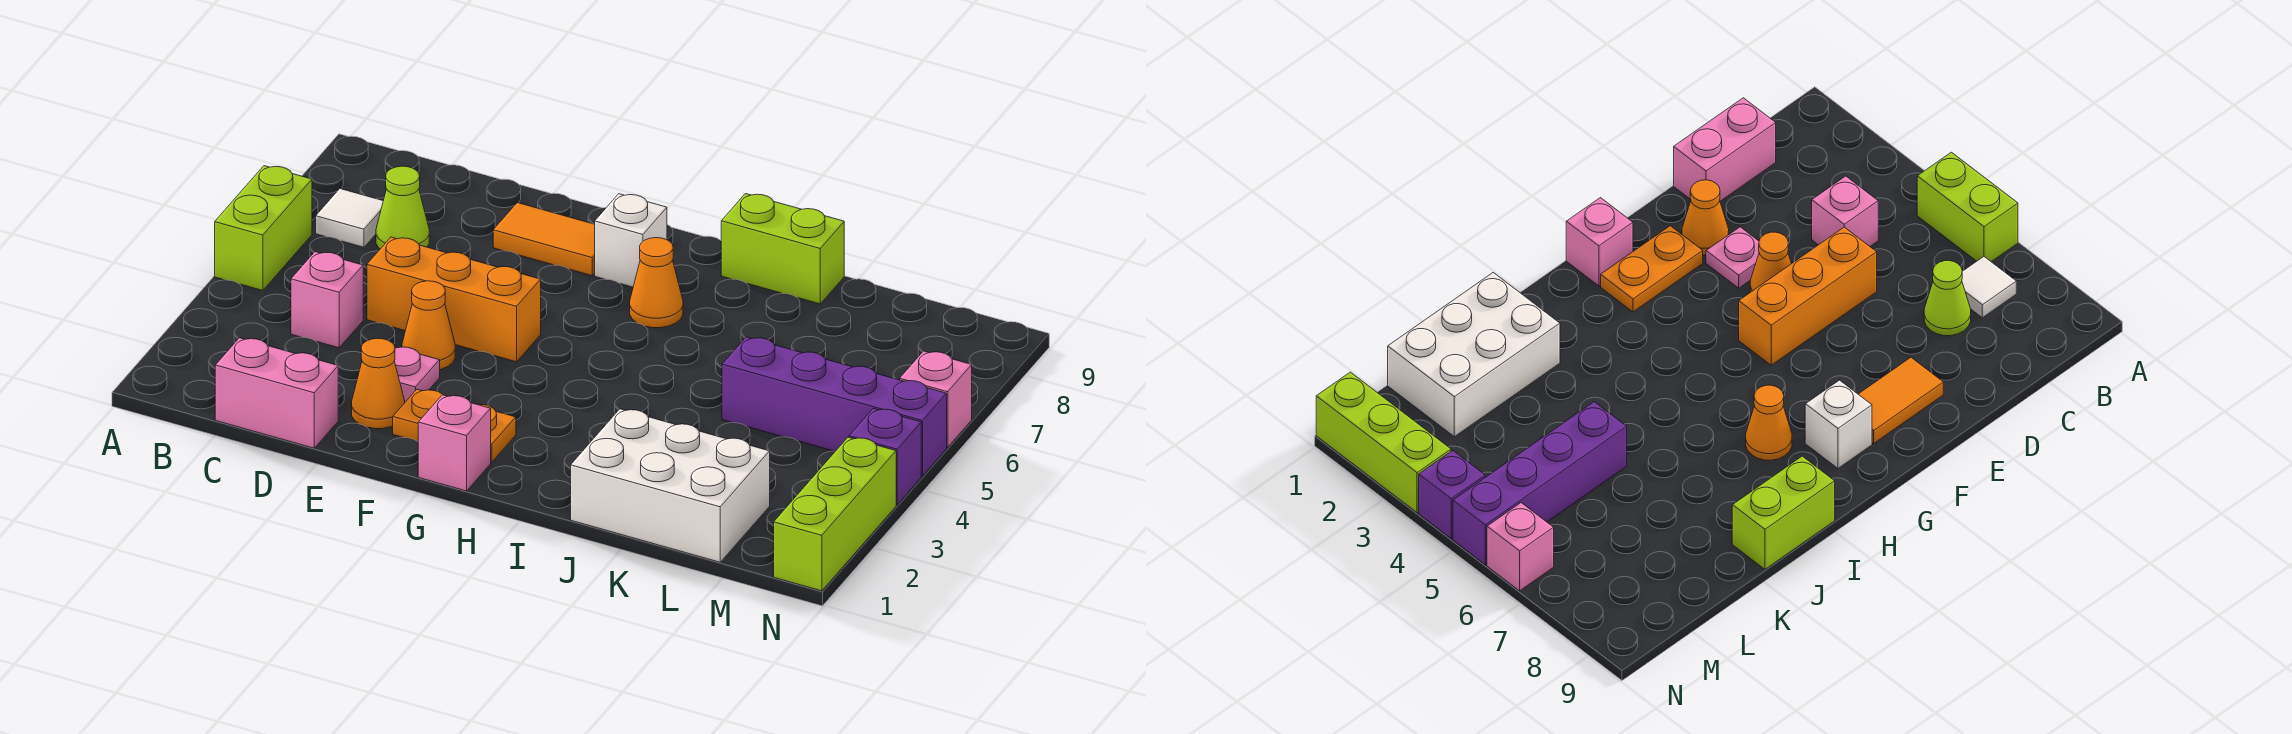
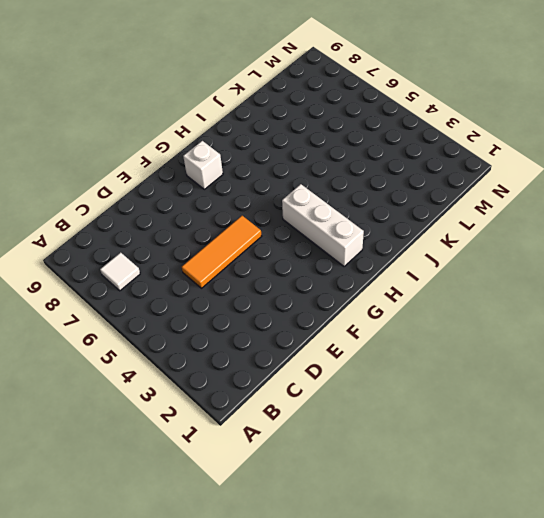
orange tile D5:F5 level 1 -> orange brick D5:F5 level 1
white brick H2:H4 level 1 -> none
none -> lime brick A5:A6 level 1
none -> pink brick C1:D1 level 1
none -> pink brick C4 level 1

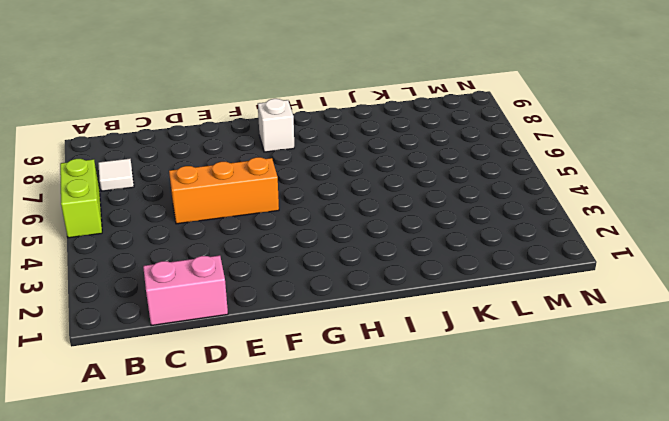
none -> pink brick C4 level 1
none -> lime cone C7 level 1
none -> orange cone E2 level 1

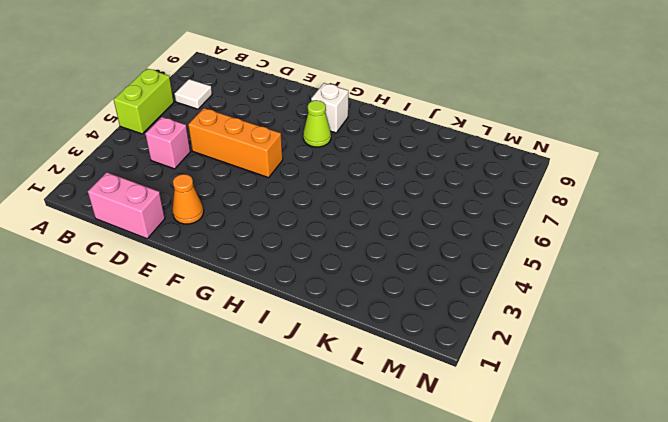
lime cone G7 level 1 -> lime cone C7 level 1
none -> pink plate E3 level 1
none -> orange cone E4 level 1
none -> orange tile E8:F8 level 1

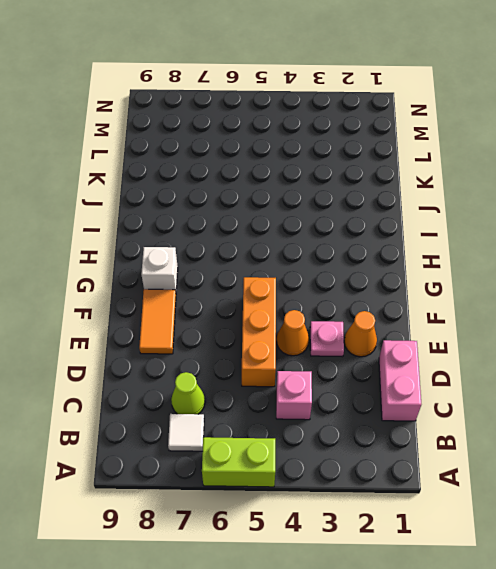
none -> orange plate F2:G2 level 1
none -> pink brick G1 level 1
none -> orange cone H7 level 1

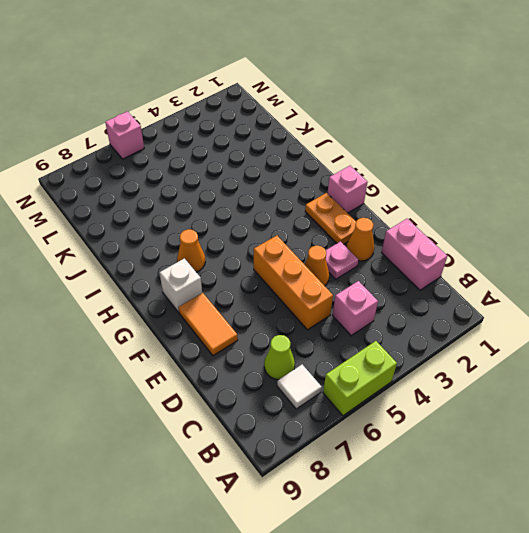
none -> lime brick I9:J9 level 1
none -> white brick J1:L2 level 1
none -> purple brick K5:N5 level 1

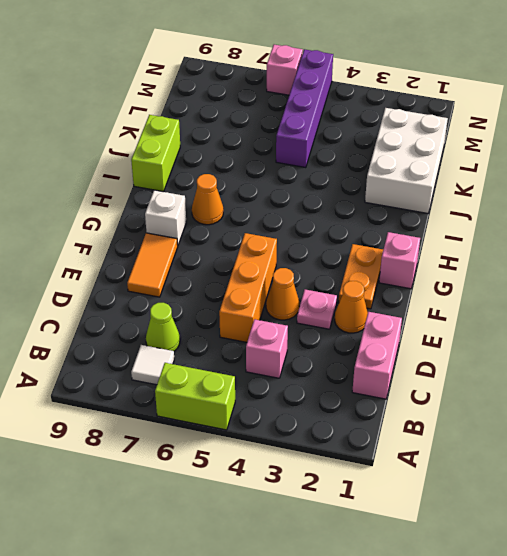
none -> lime brick N1:N3 level 1
none -> purple brick N4 level 1

